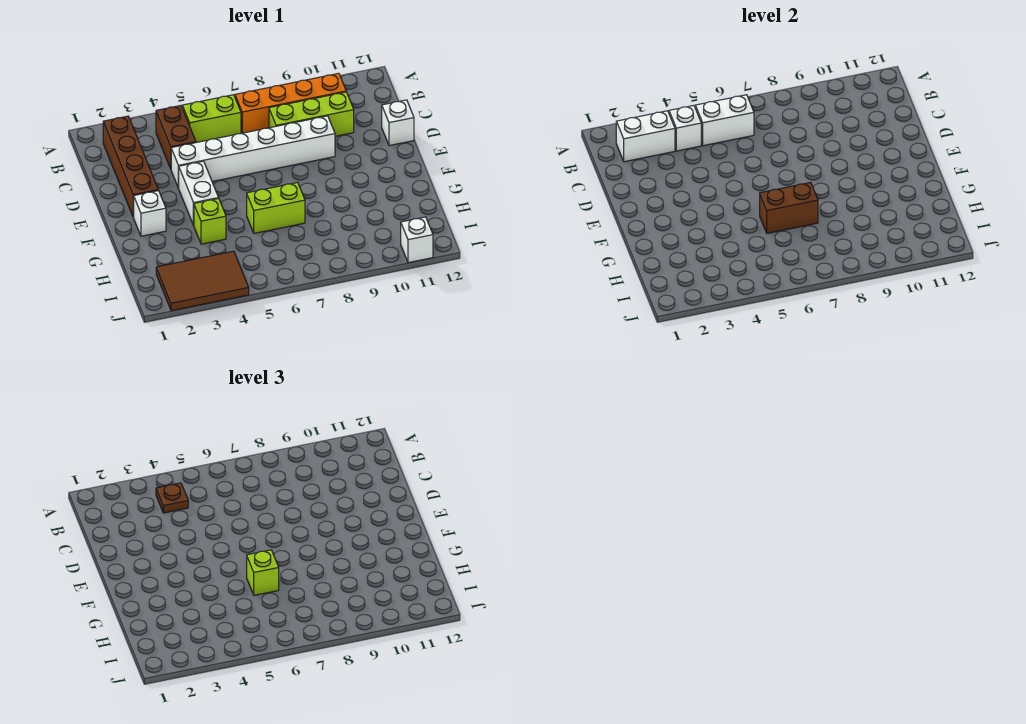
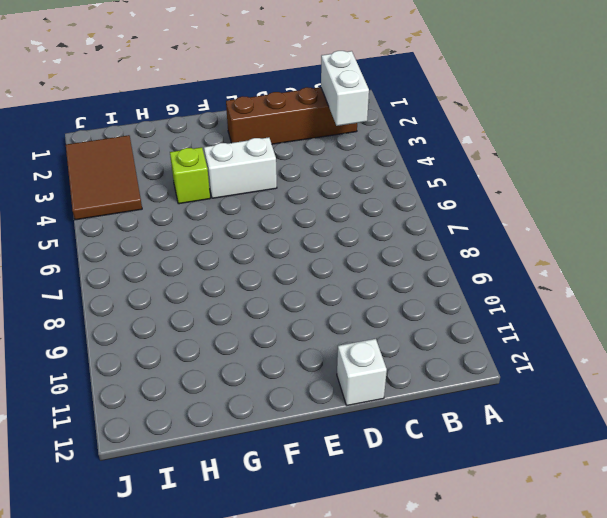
none -> brown brick B4:C4 level 1
none -> lime brick B5:B6 level 1
none -> orange brick B7:B10 level 1

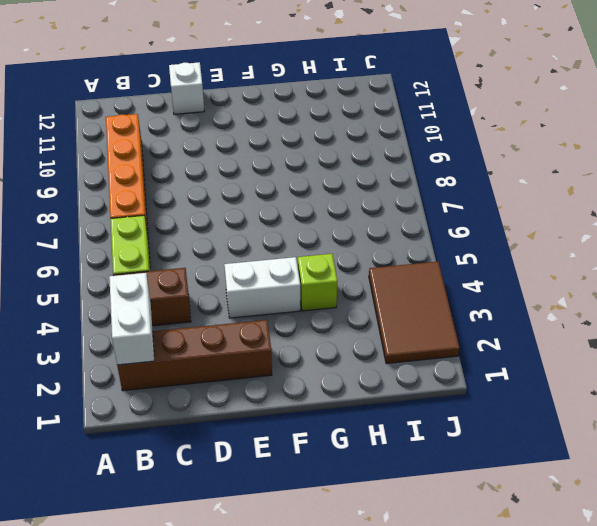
none -> lime brick C8:C10 level 1
none -> white brick D4:D9 level 1
none -> white brick F2 level 1

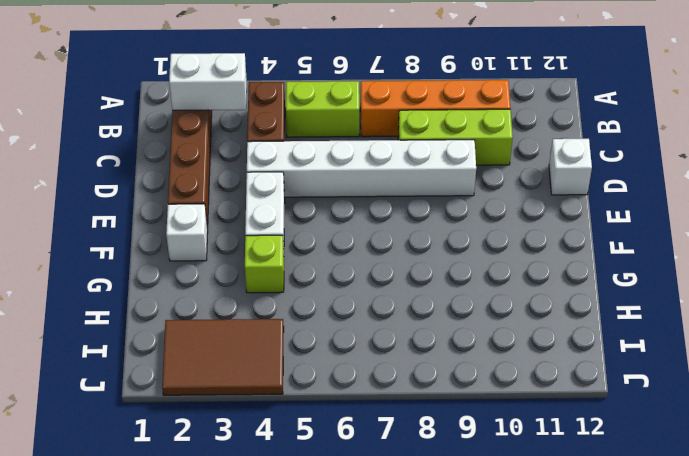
none -> lime brick G6:G7 level 1
none -> white brick J11 level 1
none -> white brick B4 level 2

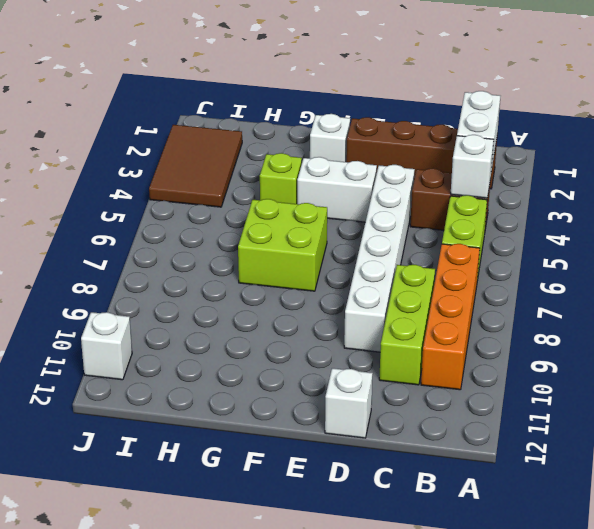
lime brick F6:G7 level 1 -> lime brick G6:G7 level 1
none -> white brick B5:B6 level 2
none -> brown brick G6:G7 level 2
none -> brown plate B4 level 3

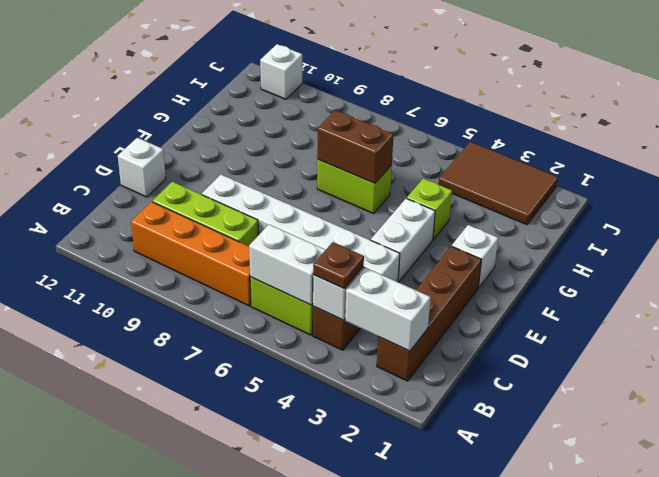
none -> lime brick G6 level 3

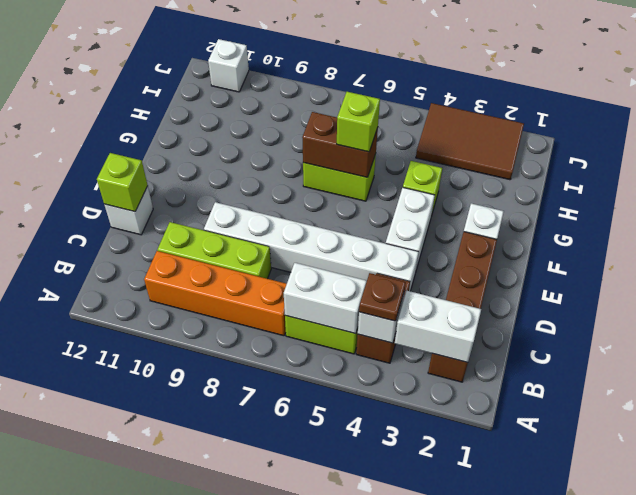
lime brick D12 level 2 -> none

